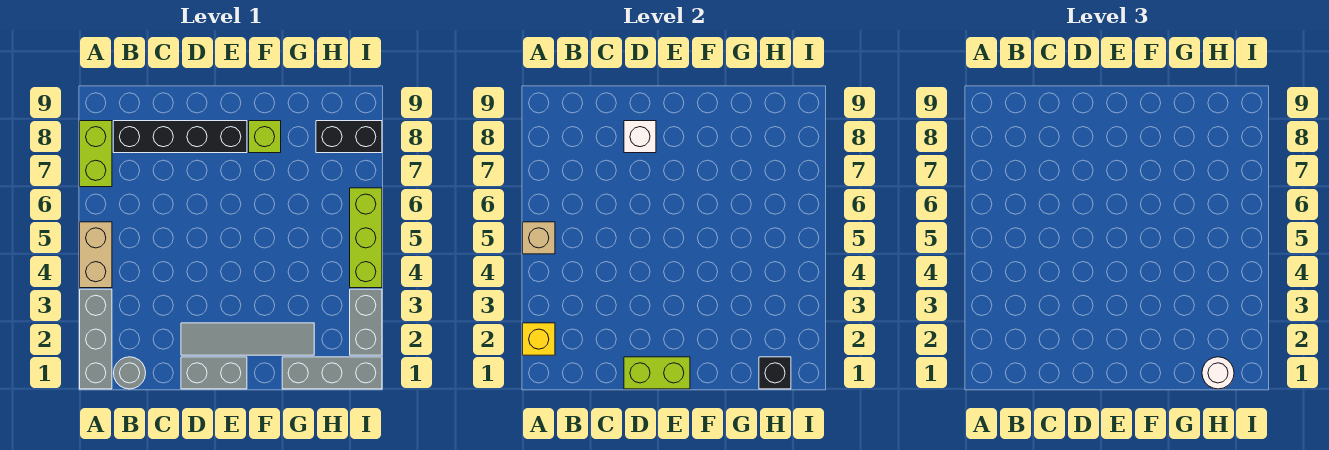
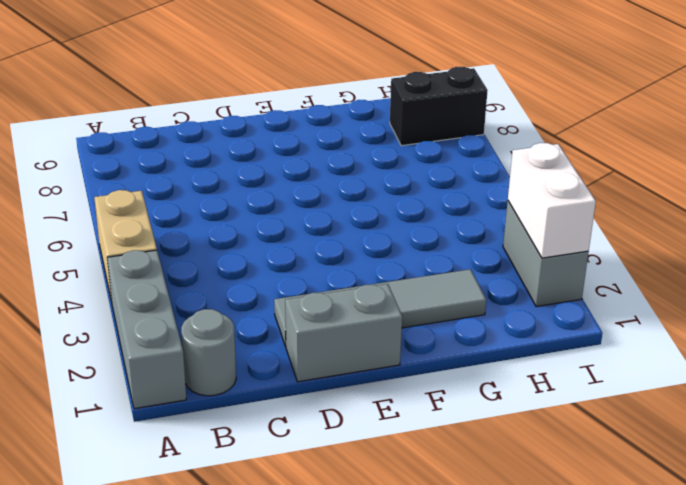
white brick I2:I3 level 2 -> none
none -> lime brick A7:A8 level 1
none -> black brick B8:E8 level 1
none -> lime brick F8 level 1

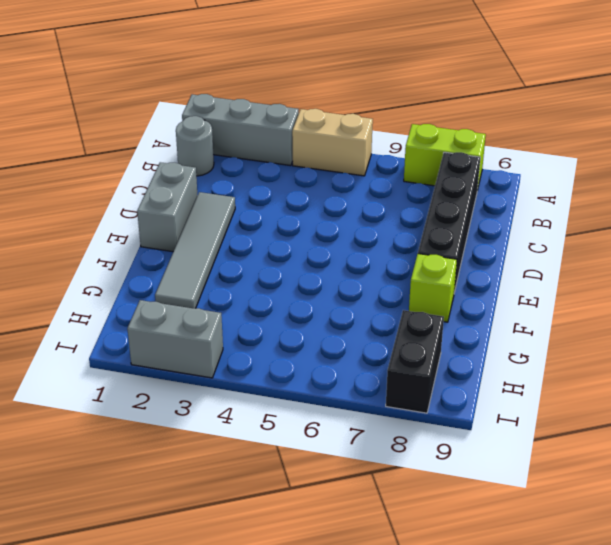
none -> grey brick G1:I1 level 1
none -> lime brick I4:I6 level 1
none -> yellow brick A2 level 2

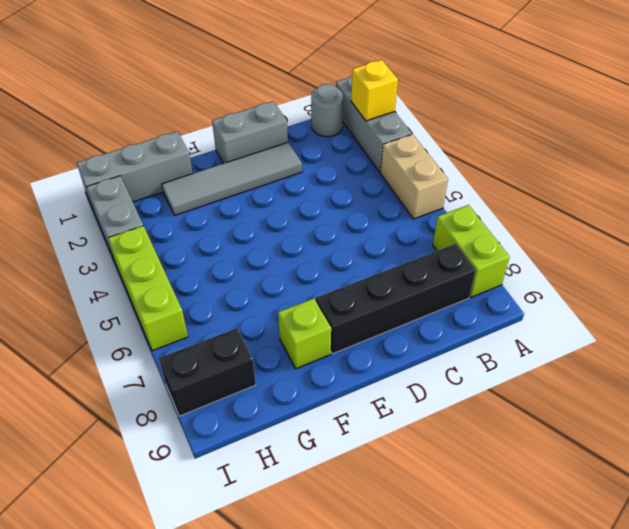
none -> tan brick A5 level 2
none -> lime brick D1:E1 level 2
none -> white brick D8 level 2

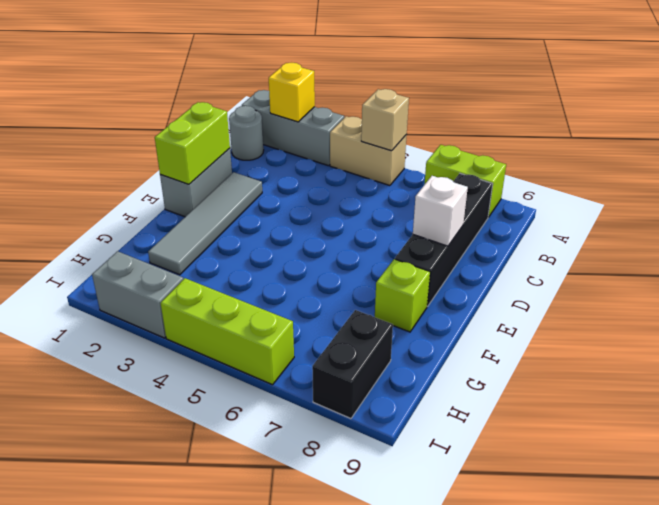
none -> grey brick G1:I1 level 1
none -> black brick H1 level 2
none -> white round brick H1 level 3

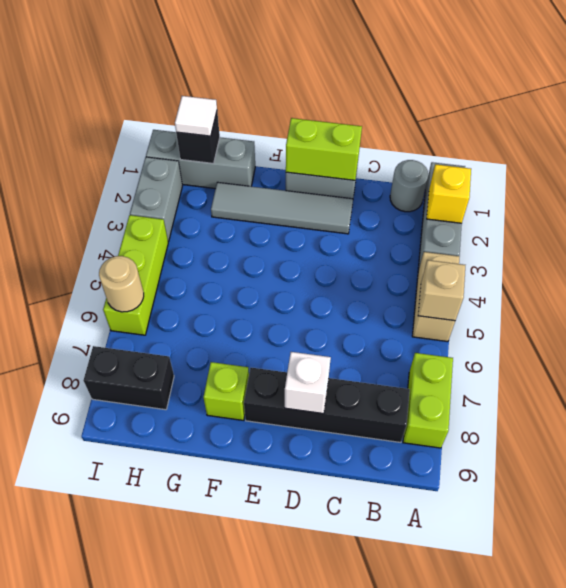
white tile H1 level 3 -> white round brick H1 level 3
tan round brick I6 level 2 -> none

